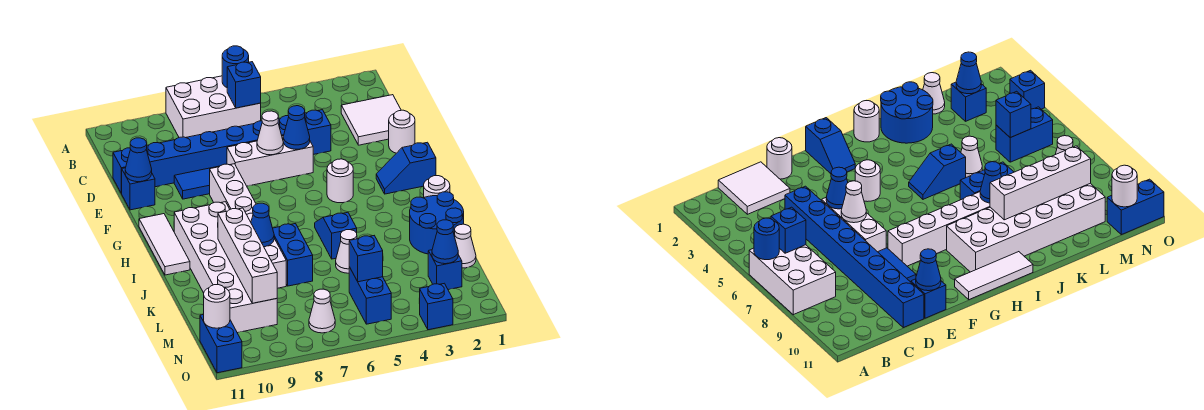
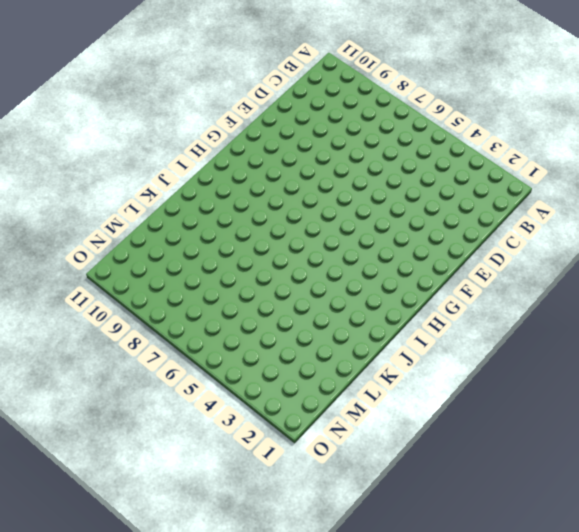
none -> white brick A6:B8 level 1
none -> white tile C1:D2 level 1
none -> blue brick D4:D11 level 1
none -> white round brick E1 level 1

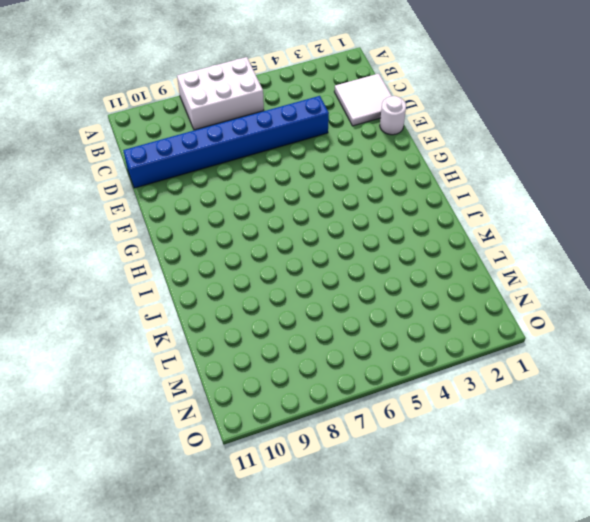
none -> white brick E5:E7 level 1
none -> blue tile E8:E9 level 1
none -> blue brick E11 level 1
none -> white brick F8:K8 level 1

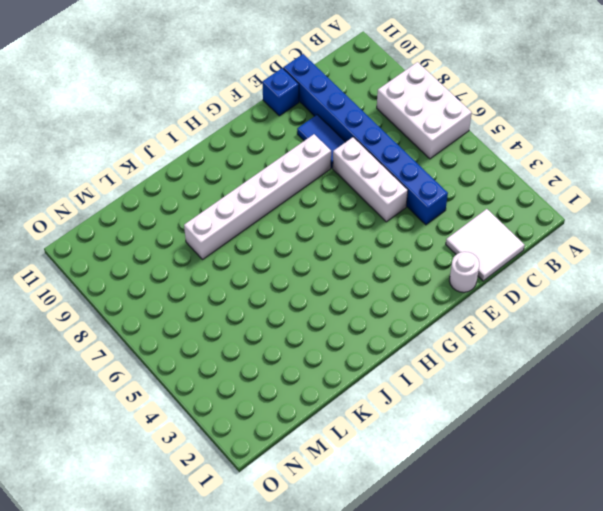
none -> blue slope G1:G2 level 1 top 1
none -> white round brick G4 level 1
none -> white tile G11:I11 level 1
none -> white brick H9:M10 level 1

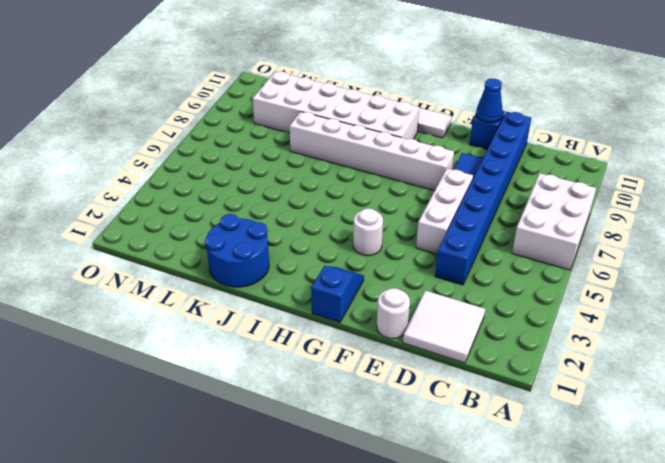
none -> white round brick I1 level 1
none -> blue slope I5:J5 level 1 top J
none -> blue brick J7:K7 level 1
none -> white cone K5 level 1

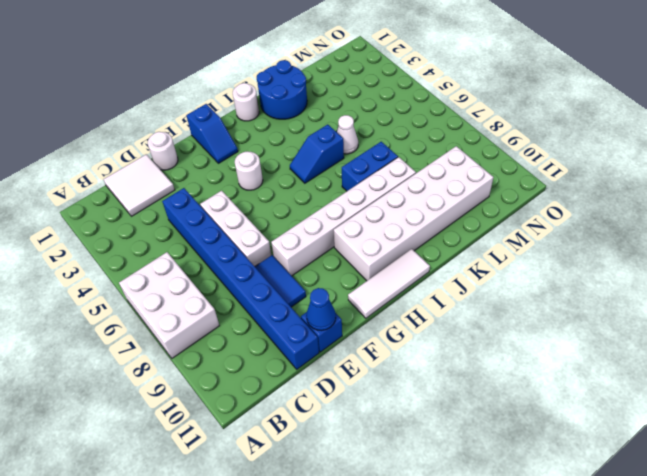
none -> white cone L1 level 1
none -> blue brick M2 level 1
none -> blue brick M5:N5 level 1
none -> white cone N7 level 1

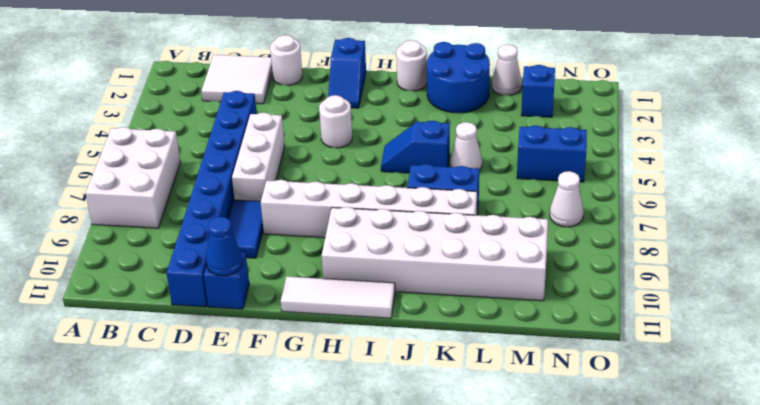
none -> blue brick N11:O11 level 1
none -> blue brick O3 level 1
none -> blue round brick A6 level 2
none -> blue brick B6 level 2

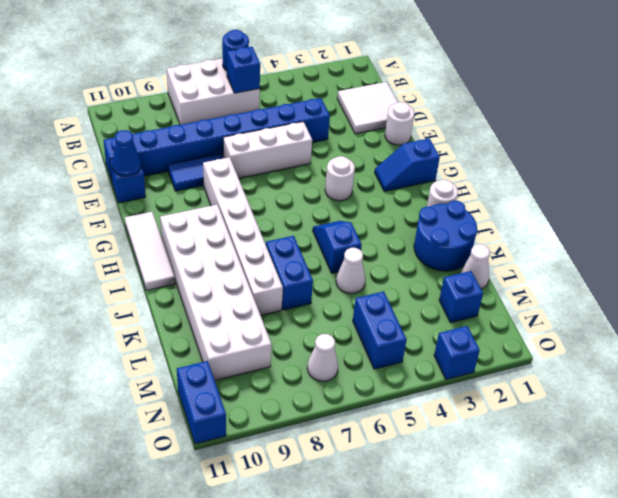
none -> blue cone E5 level 2
none -> white cone E6 level 2
none -> blue cone J8 level 2
none -> white brick J9:M9 level 2

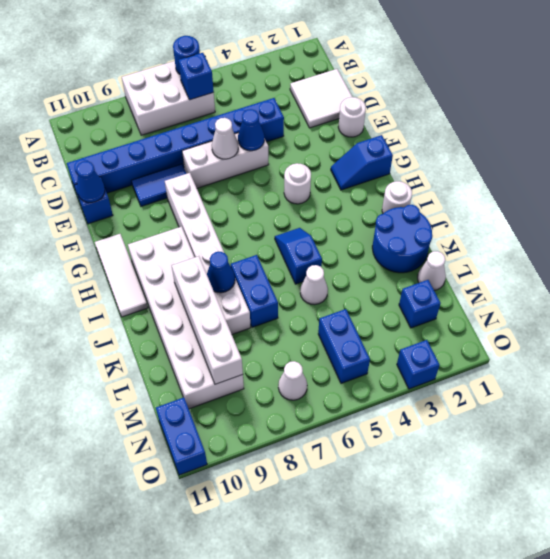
none -> blue cone M2 level 2
none -> blue brick M5 level 2
none -> white round brick N11 level 2

